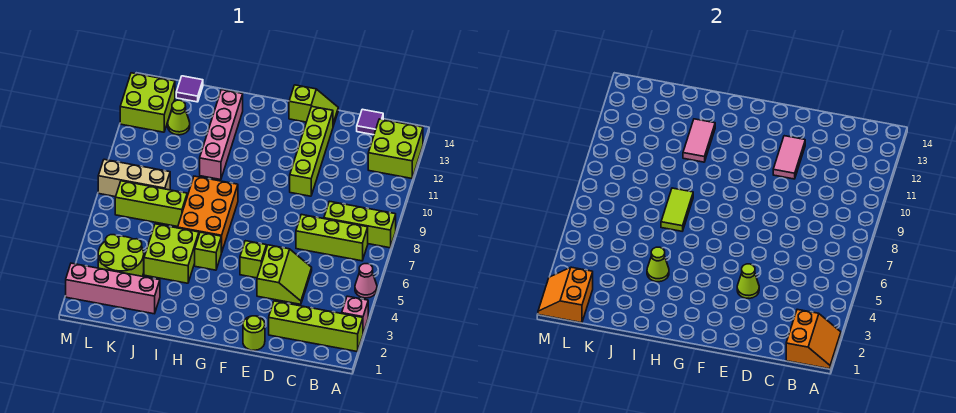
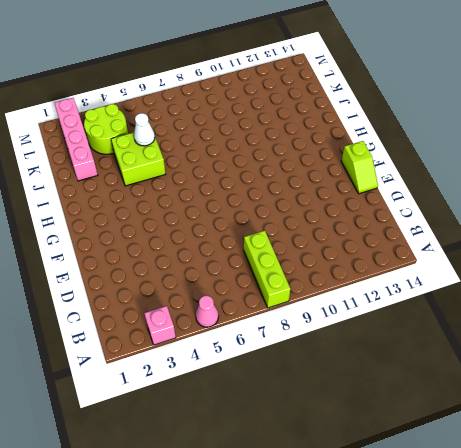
white cone J5 level 2 -> none
none -> lime brick A2:D2 level 1
none -> lime brick A12:B13 level 1
none -> lime brick B7:D7 level 1
none -> purple tile C14 level 1

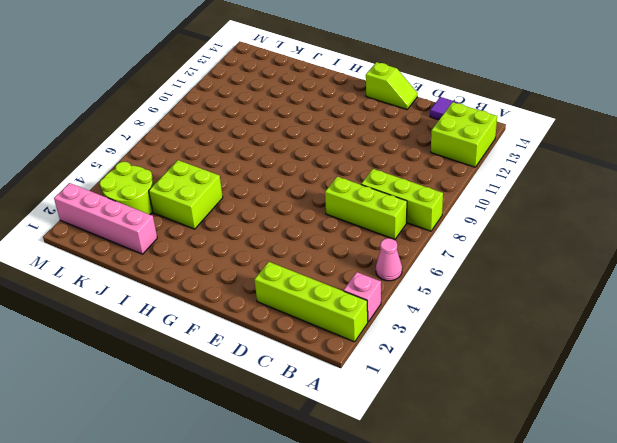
none -> lime slope D4:E5 level 1 top E
none -> lime round brick E1 level 1
none -> lime brick E10:E13 level 1
none -> lime brick F5 level 1

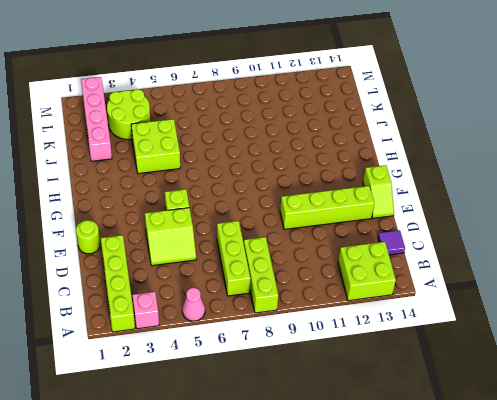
none -> lime brick H5 level 1
none -> orange brick H6:I8 level 1
none -> pink brick I10:I13 level 1
none -> lime brick J7:L7 level 1

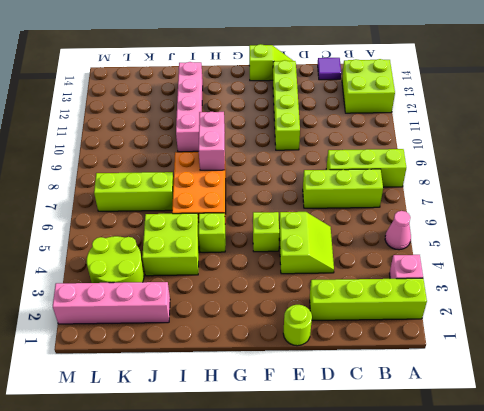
pink brick H8:H9 level 2 -> none
none -> tan brick K8:M8 level 1
none -> lime cone K12 level 1
none -> purple tile K14 level 1
none -> lime brick L12:M13 level 1

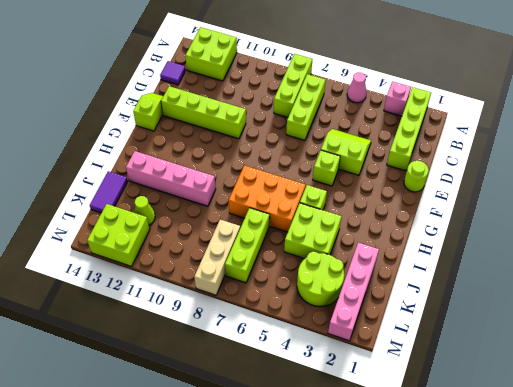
purple tile J14:K14 level 1 -> purple tile K14 level 1
none -> orange slope A1:B2 level 2 top B
none -> lime cone E4 level 2
none -> pink tile E11:E12 level 2
none -> lime cone I4 level 2

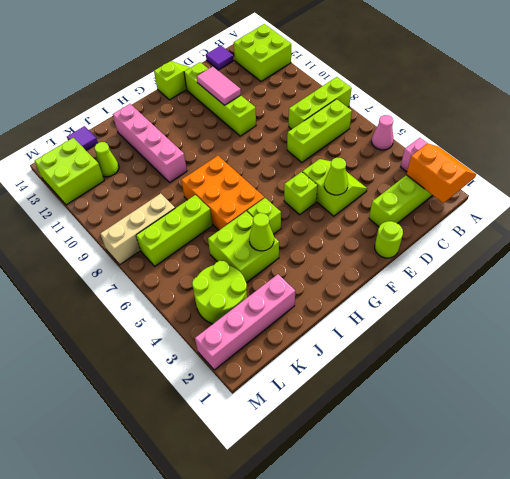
none -> lime tile I7:I8 level 2
none -> pink tile I11:I12 level 2
none -> orange slope L1:M2 level 2 top L

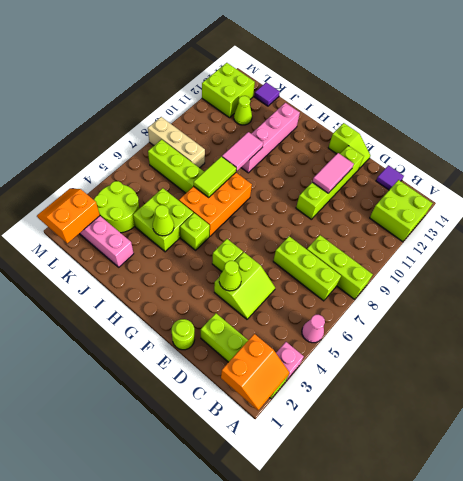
pink tile I9:I10 level 2 -> pink tile I11:I12 level 2

